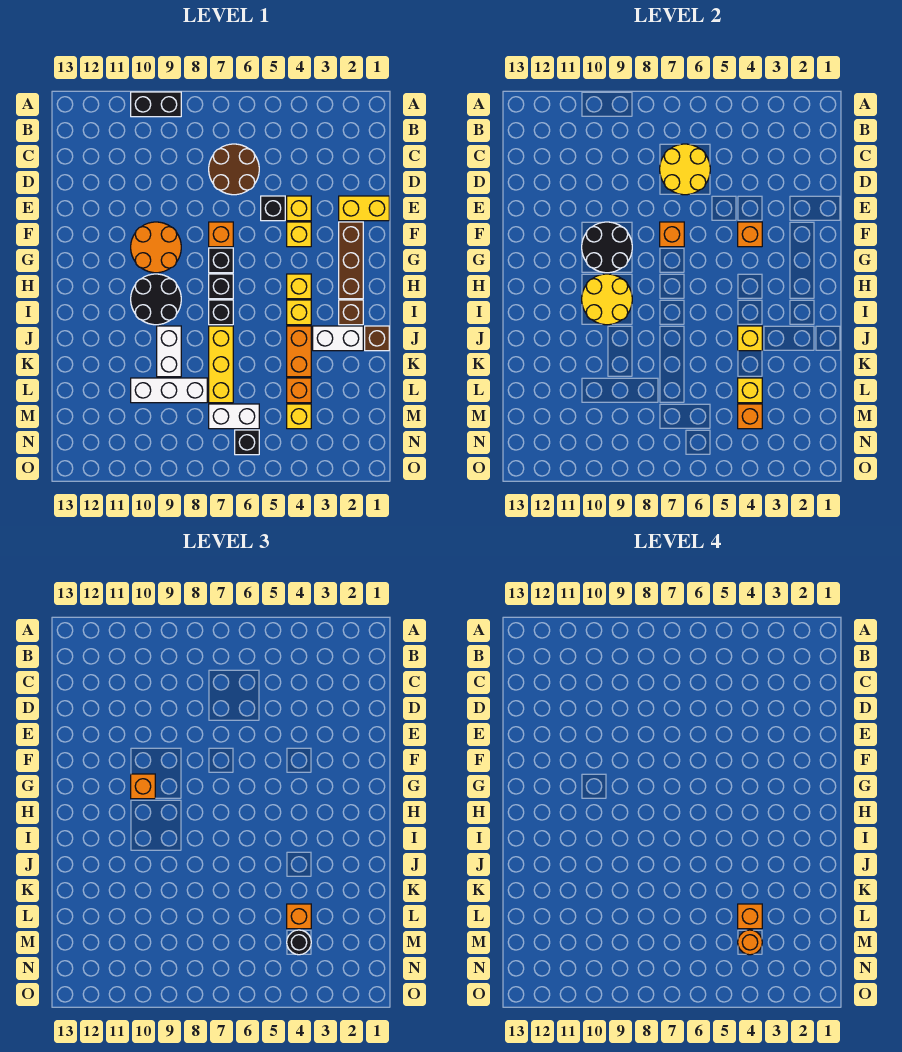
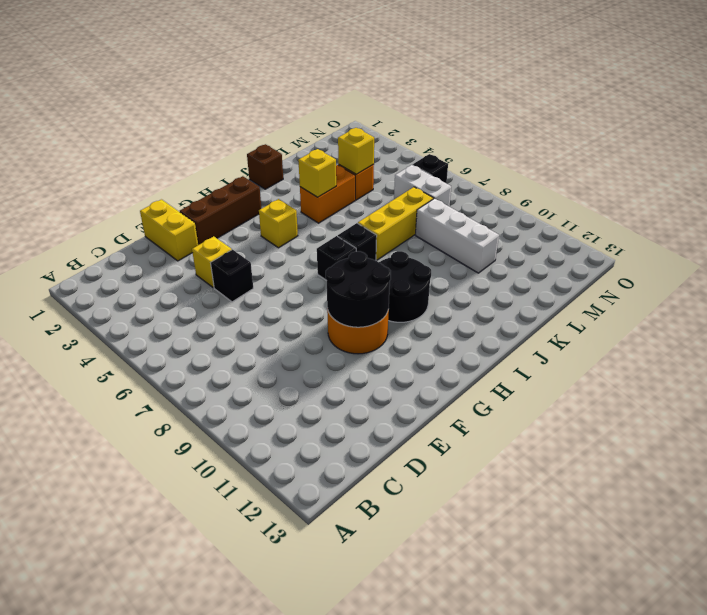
none -> black brick A9:A10 level 1
none -> brown round brick C6:D7 level 1
none -> yellow brick F4 level 1
none -> orange brick F7 level 1

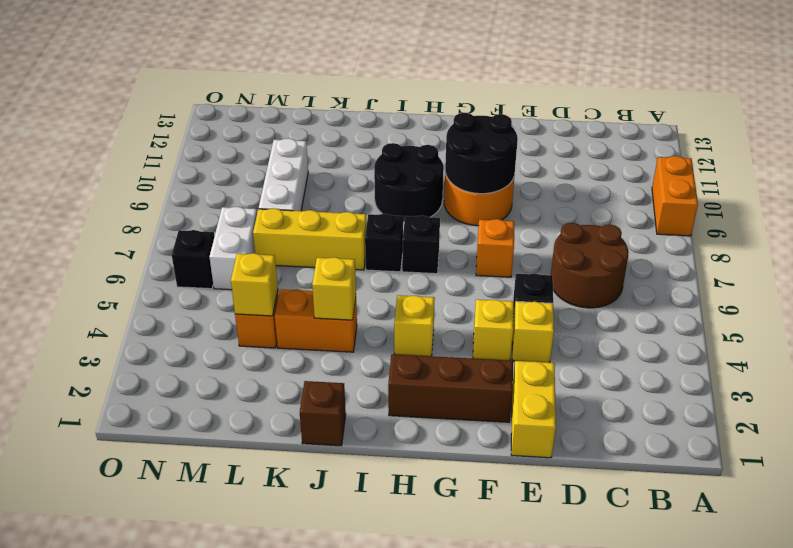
orange brick A9:A10 level 1 -> black brick A9:A10 level 1
none -> black brick G7 level 1
none -> brown brick I2 level 1
none -> yellow brick I4 level 1
none -> white brick J2:J3 level 1

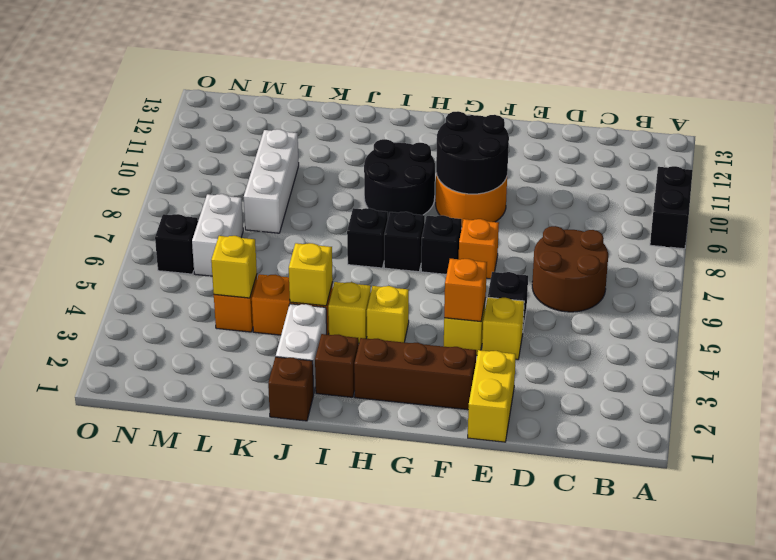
none -> yellow brick J7:L7 level 1
none -> white brick J9:K9 level 1
none -> yellow brick M4 level 1
none -> yellow round brick C6:D7 level 2

